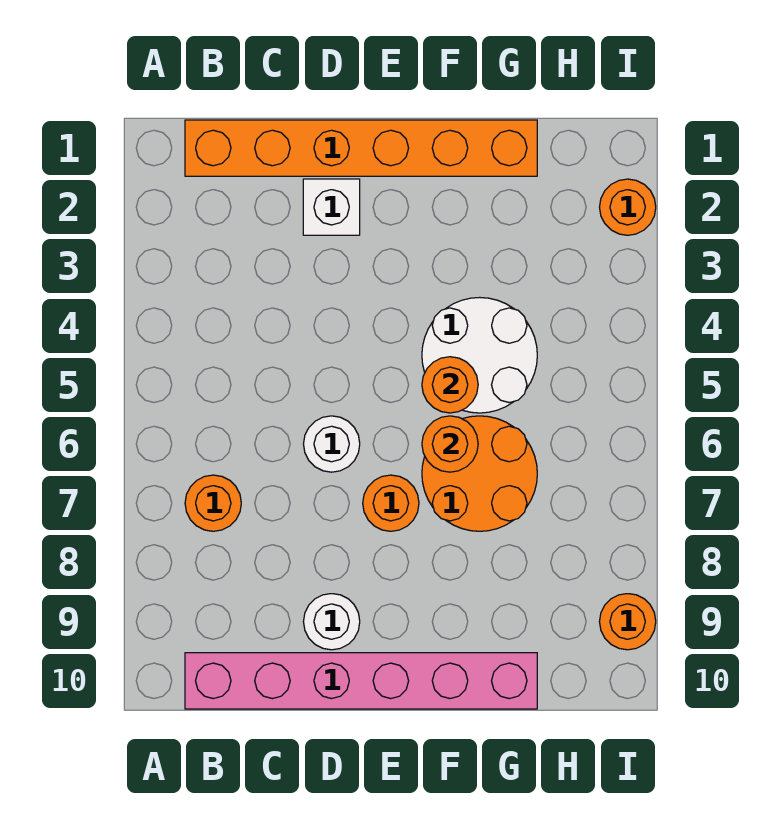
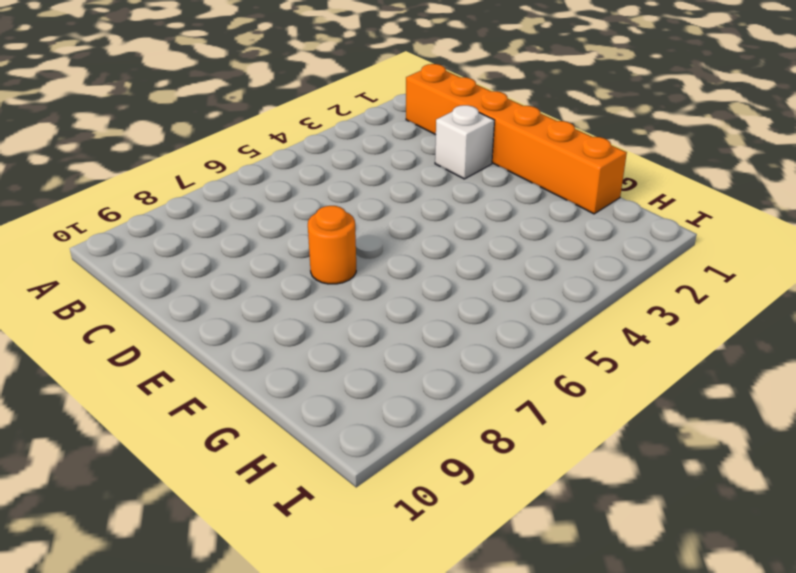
none -> orange round brick B7 level 1
none -> pink brick B10:G10 level 1
none -> white round brick D6 level 1

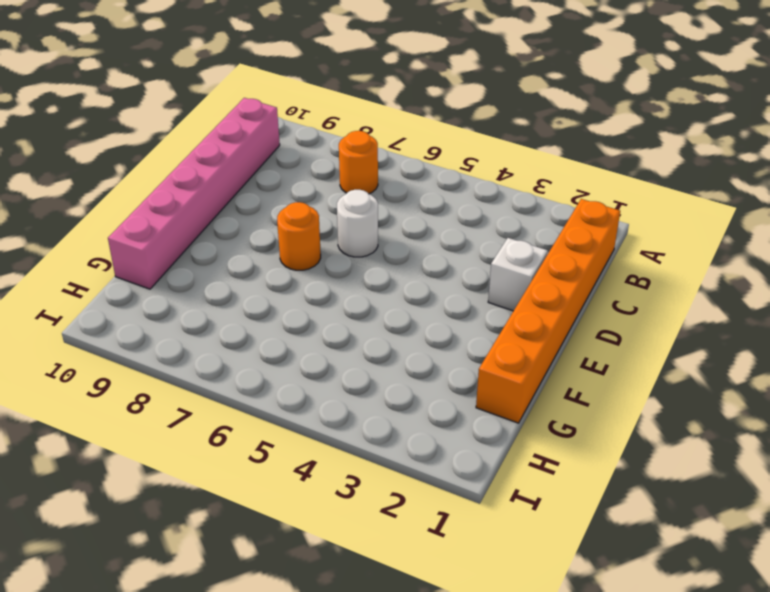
none -> white round brick D9 level 1
none -> white round brick F4:G5 level 1
none -> orange round brick F6:G7 level 1

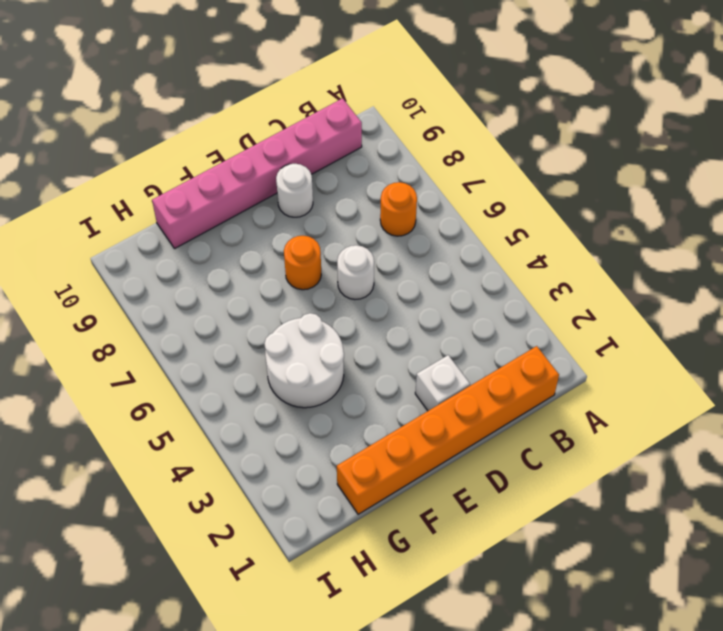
none -> orange round brick F6:G7 level 1
none -> orange round brick I2 level 1
none -> orange round brick I9 level 1

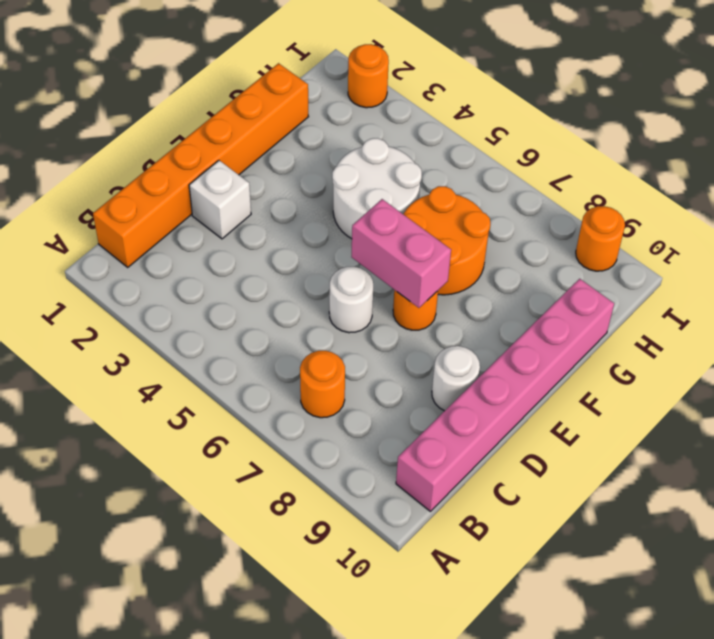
pink brick E6:E7 level 2 -> none
none -> orange round brick F5 level 2
none -> orange round brick F6 level 2

